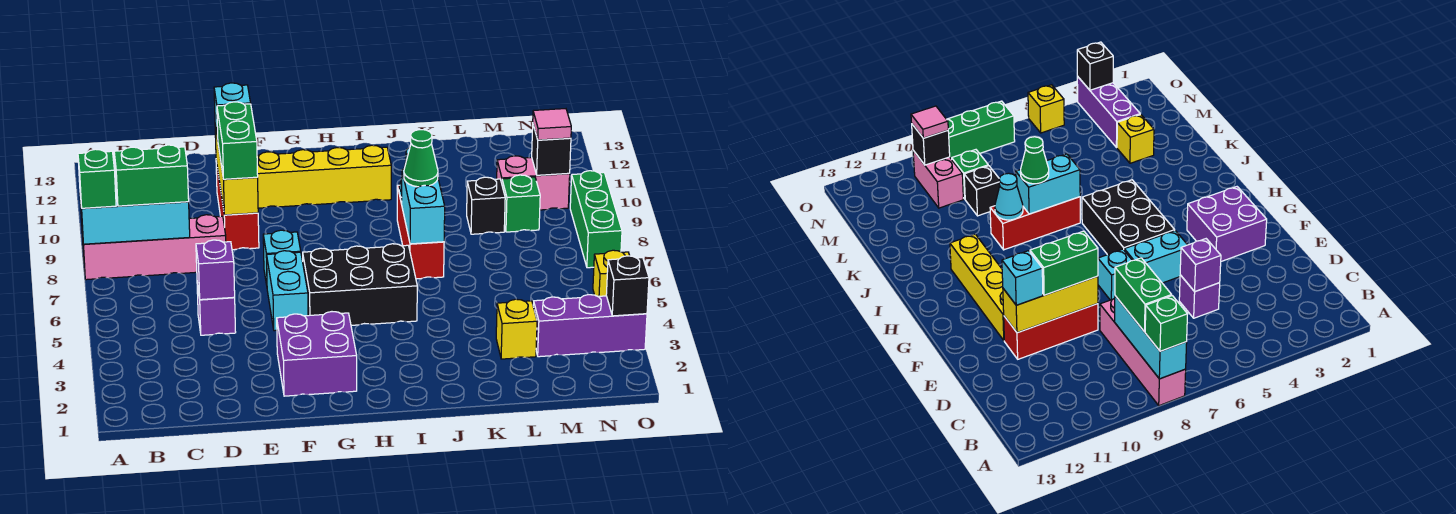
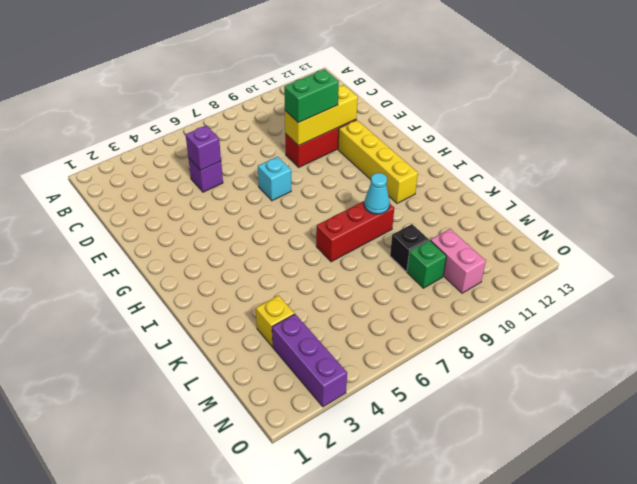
none -> pink brick A8:D8 level 1
none -> purple brick F2:G3 level 1
none -> cyan brick F5:F6 level 1

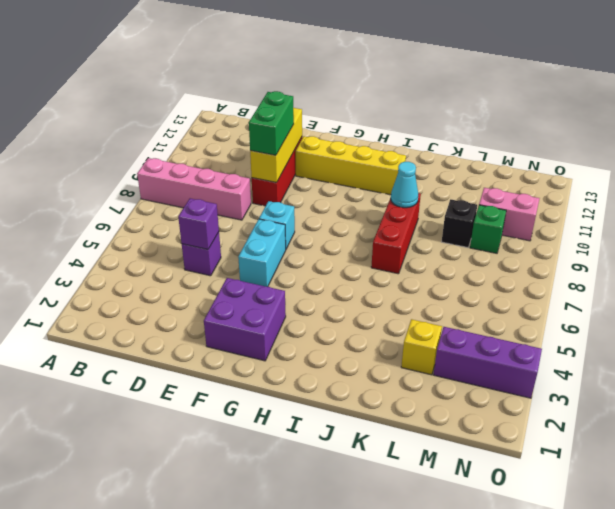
none -> black brick G5:I6 level 1
none -> yellow brick O5 level 1
none -> green brick O7:O9 level 1

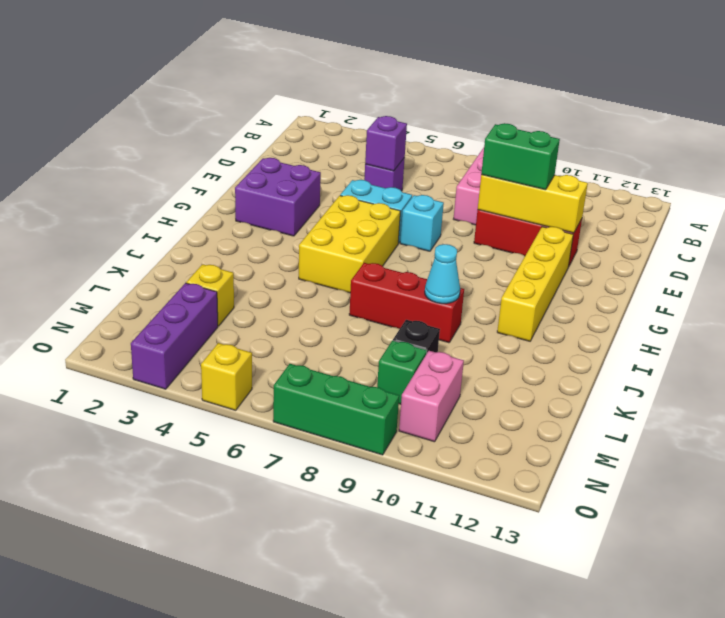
yellow brick G5:I6 level 1 -> black brick G5:I6 level 1
none -> cyan brick A8:C8 level 2
none -> cyan brick J7:J8 level 2
none -> black brick N10 level 2

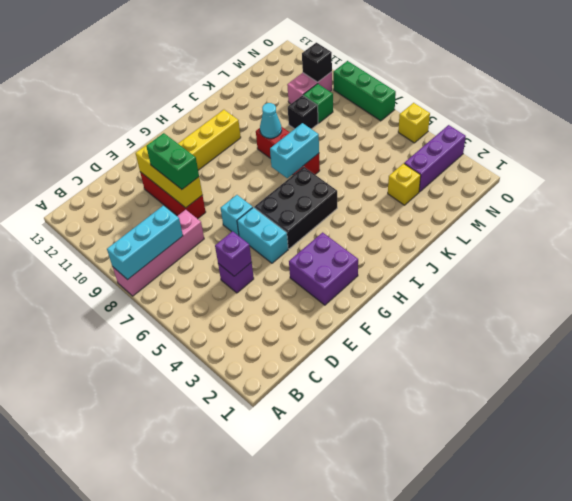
cyan brick I7:J7 level 2 -> cyan brick J7:J8 level 2
none -> black brick O3 level 2
none -> green brick A8 level 3
none -> green brick B8:C8 level 3

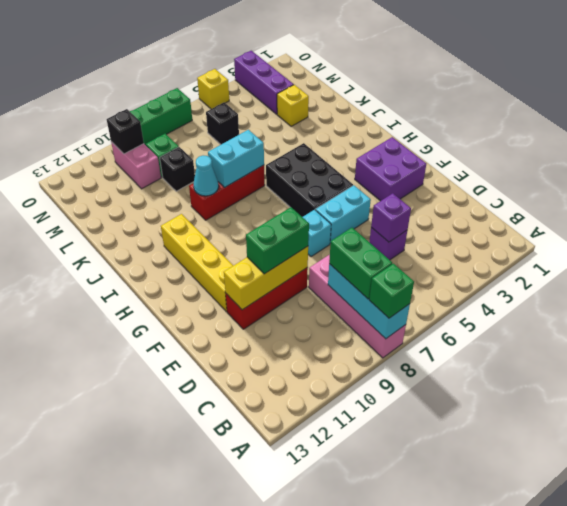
black brick M6 level 1 -> black brick O3 level 2
none -> cyan brick E11 level 3
none -> green cone J8 level 3
none -> pink tile N10 level 3

